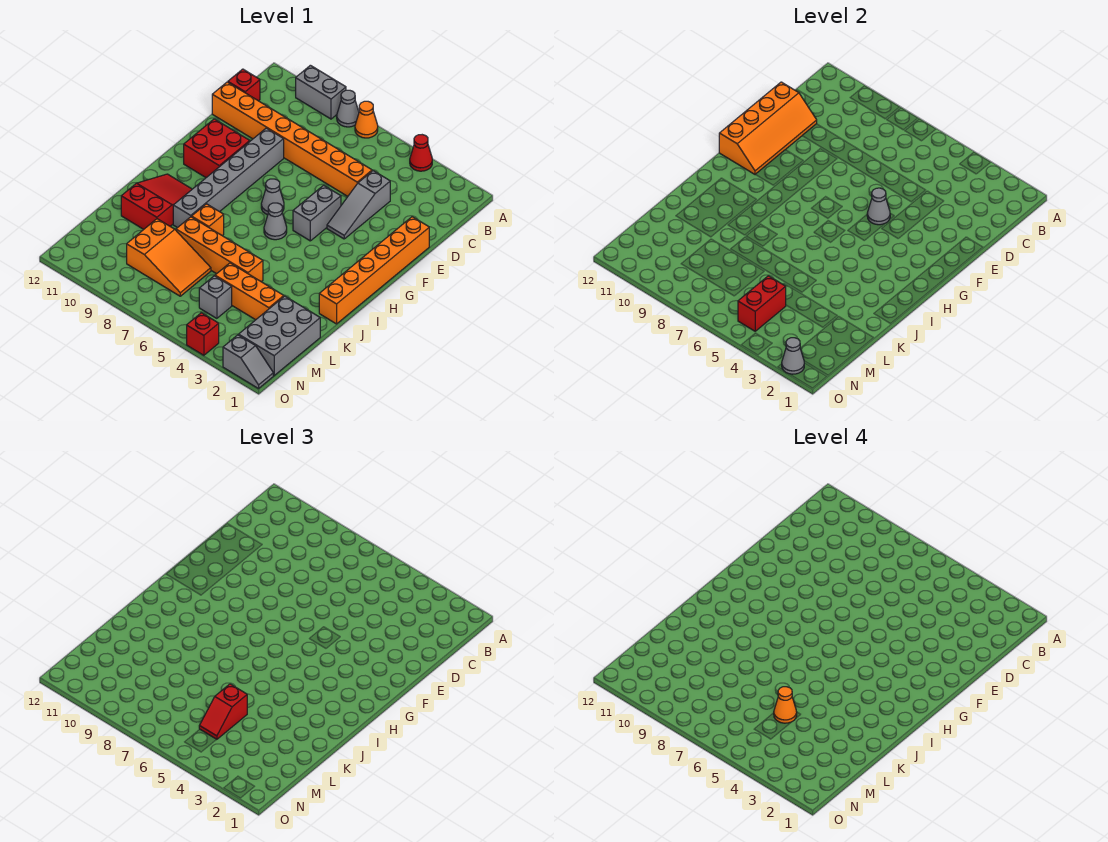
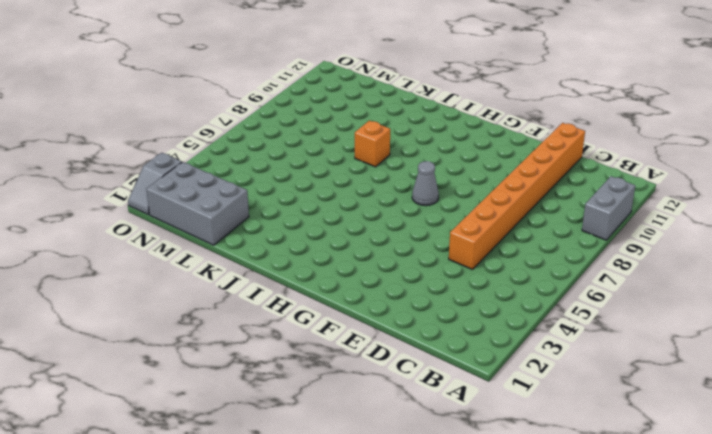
none -> red cone A4 level 1
none -> orange cone A7 level 1
none -> grey cone A8 level 1

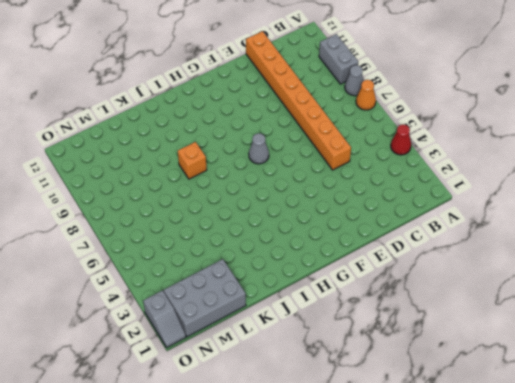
none -> red brick C12 level 1
none -> grey slope D4:F4 level 1 top D
none -> orange brick E1:J1 level 1

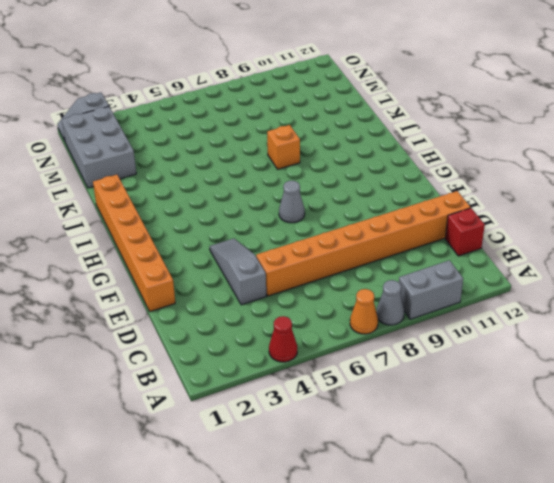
none -> grey brick E9:J9 level 1
none -> grey brick F5:G5 level 1
none -> red brick F10:G11 level 1

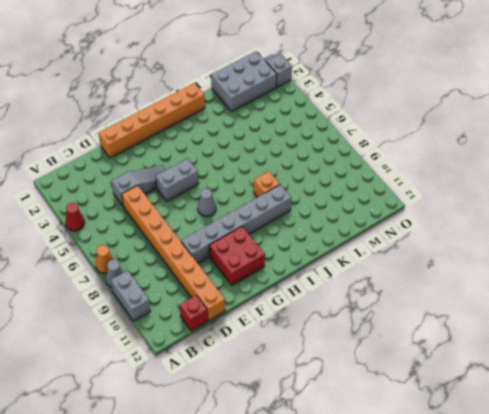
none -> grey cone H6 level 1
none -> red slope I10:K11 level 1 top K
none -> orange brick K5:K8 level 1

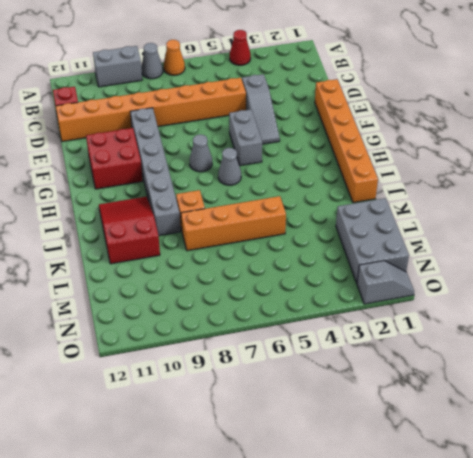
none -> orange brick L3:L5 level 1
none -> orange slope L7:M9 level 1 top 9
none -> grey brick M5 level 1

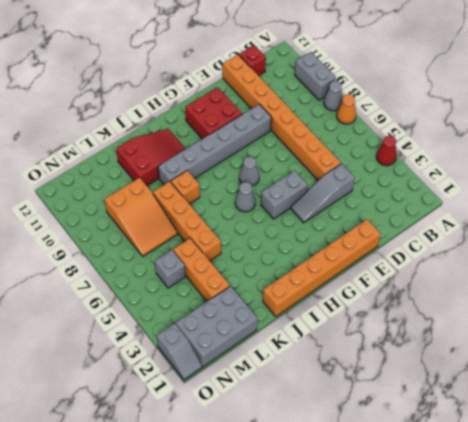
none -> red brick O4 level 1
none -> orange slope D11:G12 level 2 top 12
none -> grey cone F5 level 2

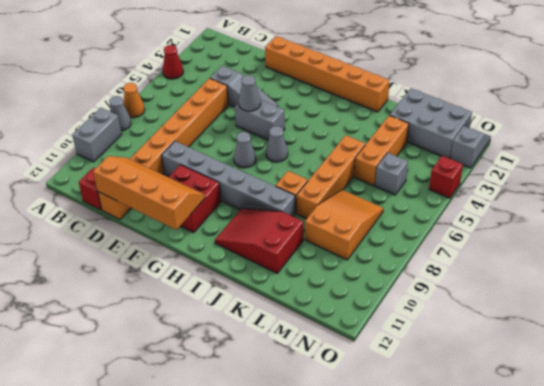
none -> red brick M5:N5 level 2
none -> grey cone O2 level 2
none -> red slope L5:M5 level 3 top L

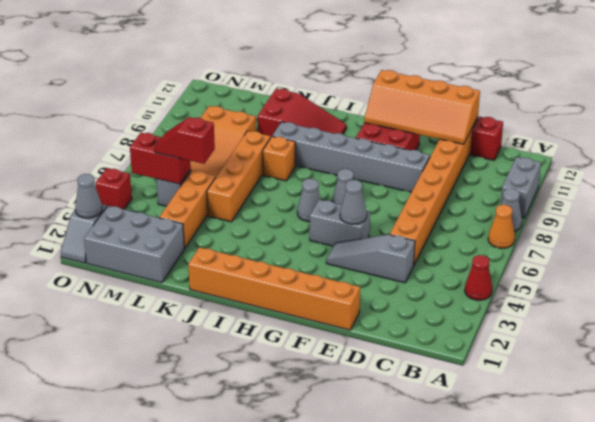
none -> orange cone L5 level 4

